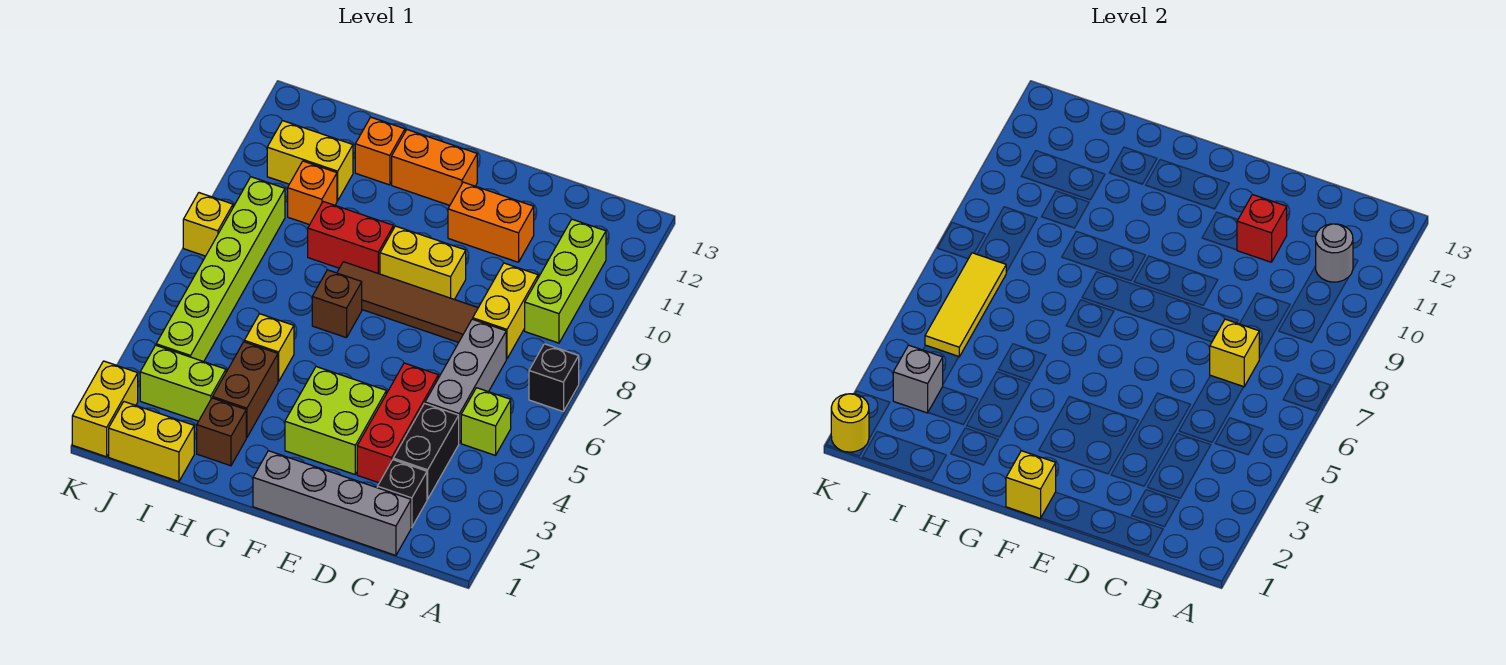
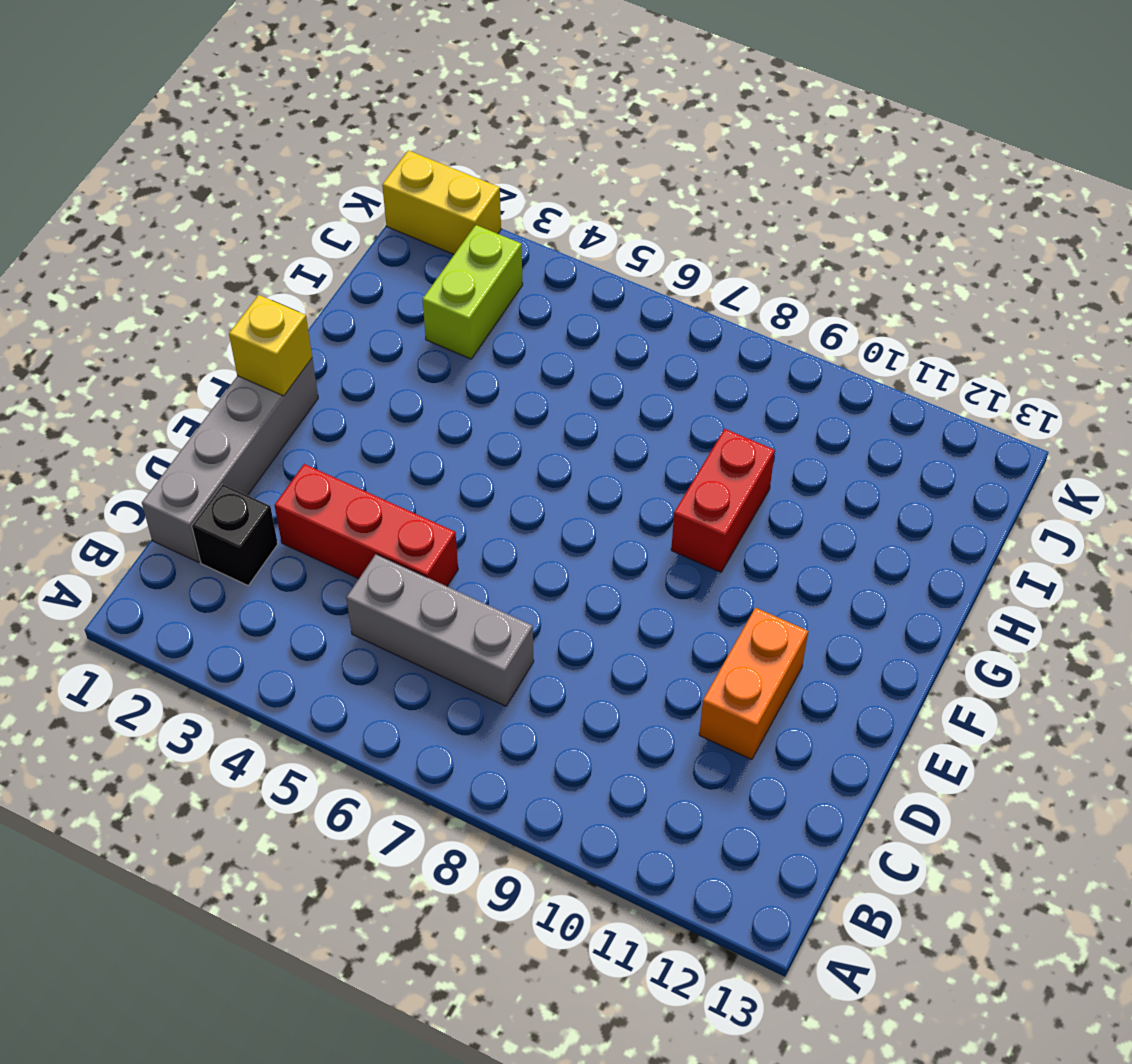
none -> black brick A7 level 1
none -> lime brick B5 level 1
none -> lime brick B9:B11 level 1
none -> black brick C3:C4 level 1

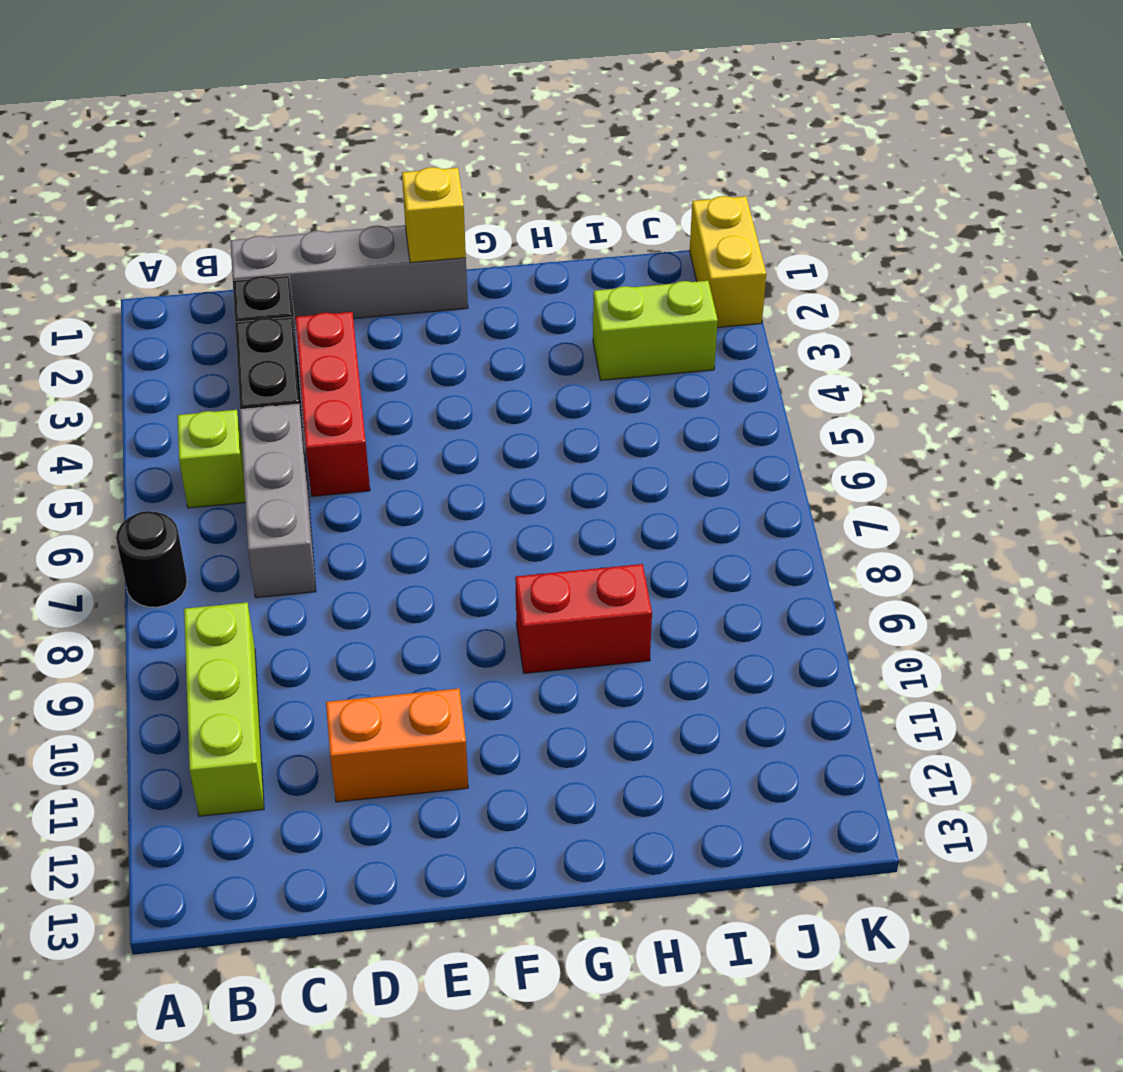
black round brick A7 level 1 -> black brick A7 level 1
none -> yellow brick C8:C9 level 1
none -> brown tile D8:G8 level 1
none -> lime brick E3:F4 level 1
none -> yellow brick E9:F9 level 1

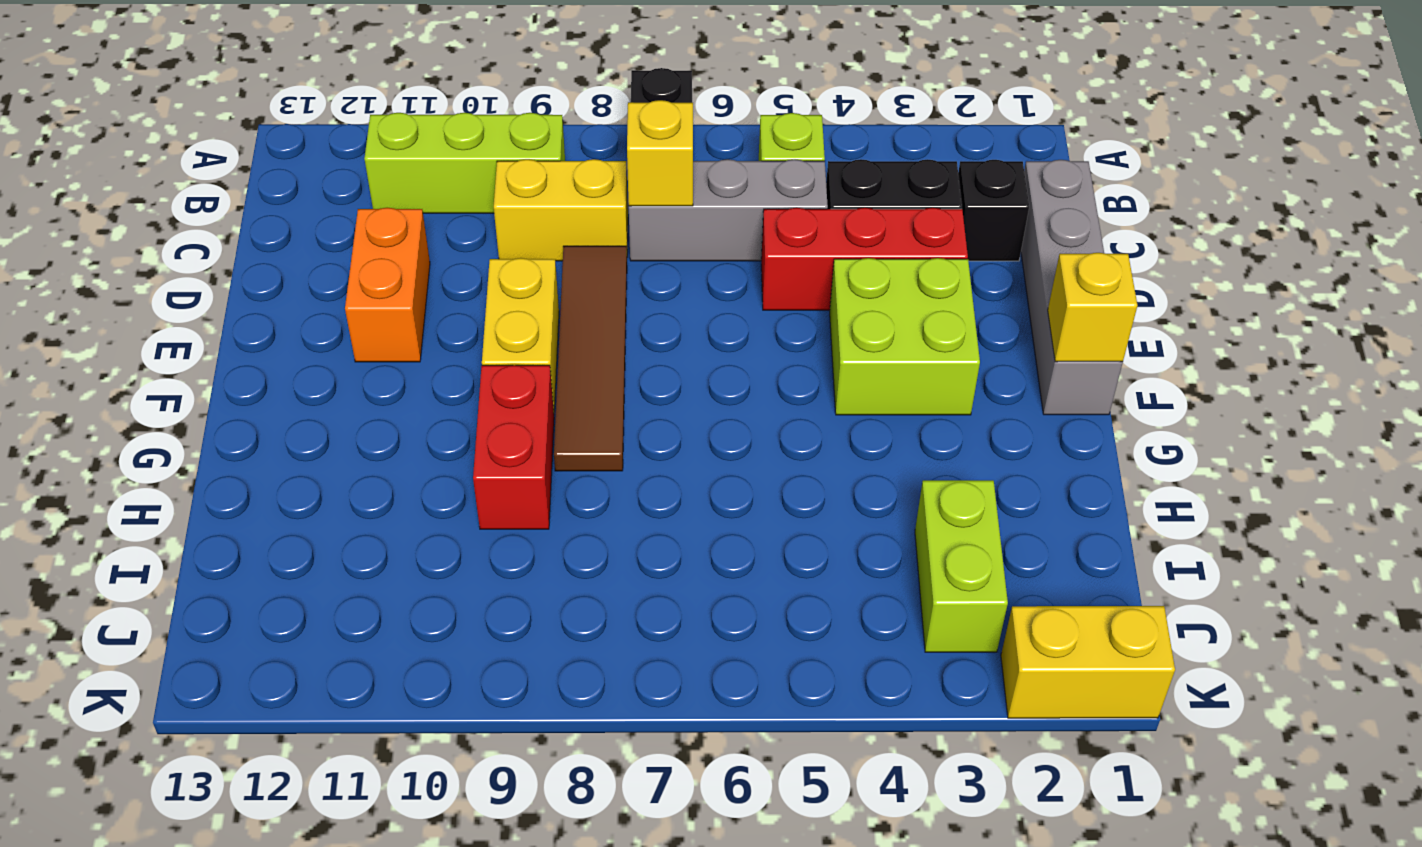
none -> orange brick F12:G12 level 1
none -> brown brick G7 level 1
none -> brown brick H2 level 1
none -> brown brick H3:H4 level 1

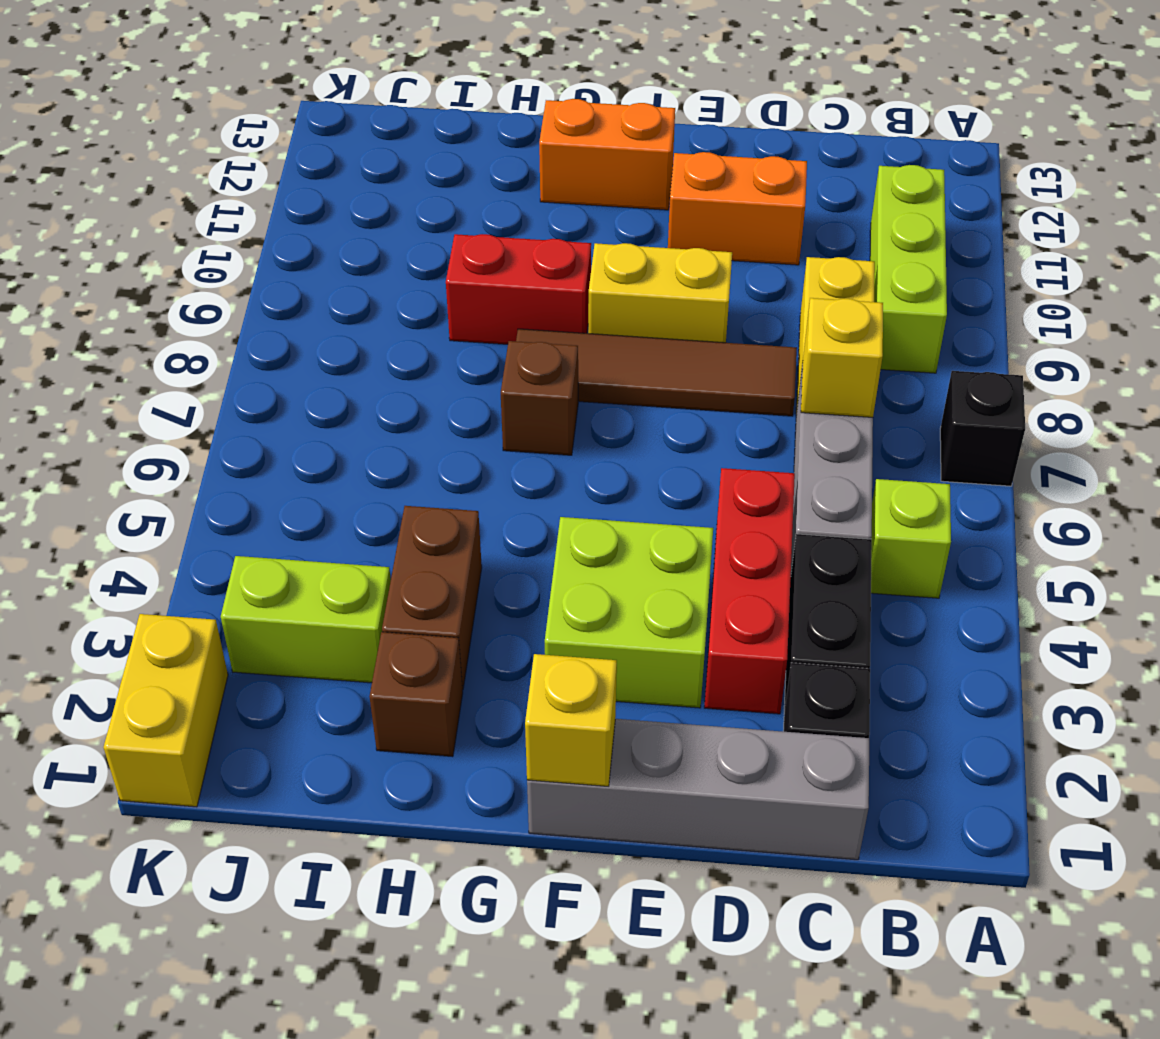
none -> yellow brick H5 level 1
none -> orange brick H12 level 1
none -> yellow brick I1:J1 level 1
none -> orange brick I10 level 1

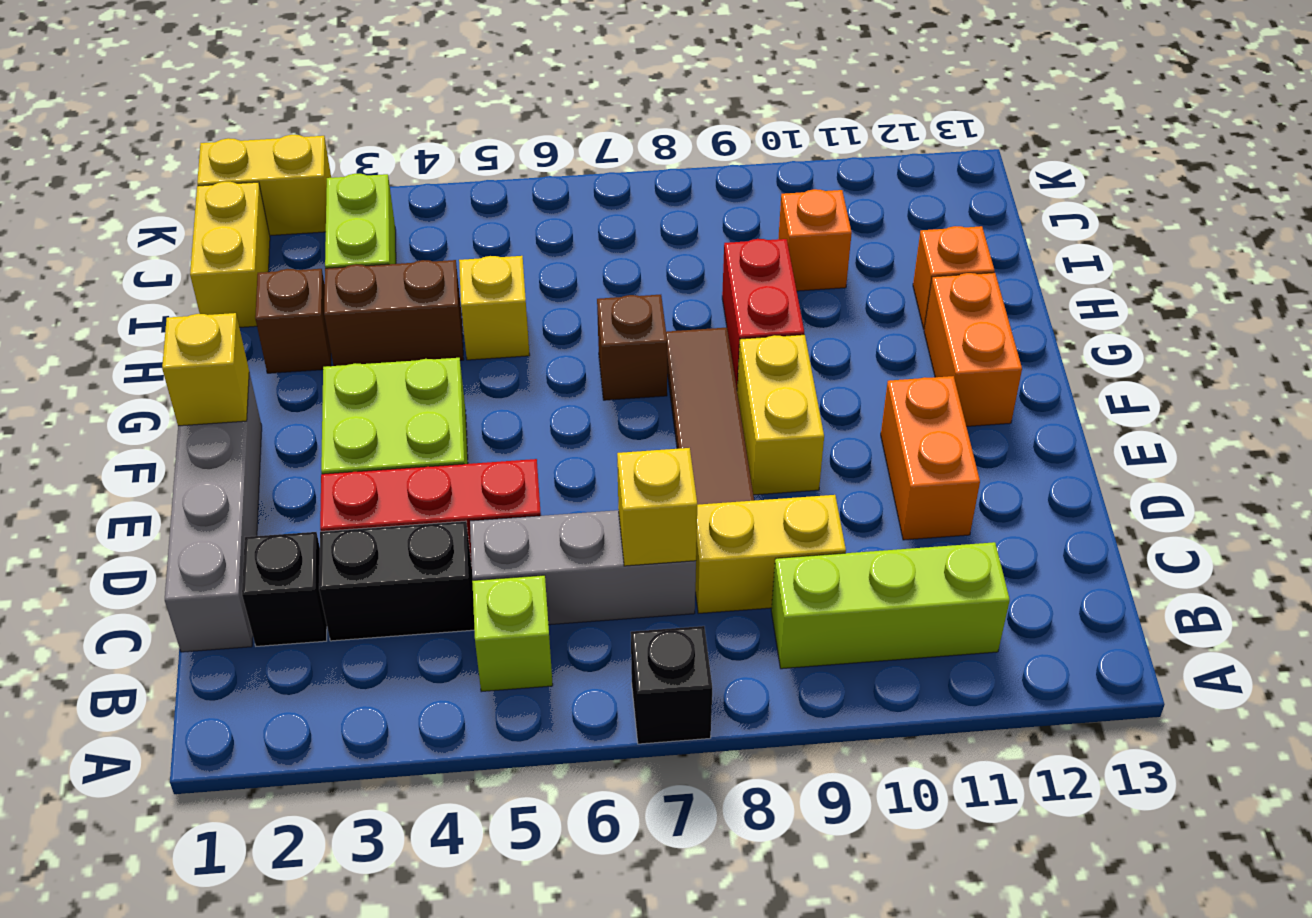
none -> yellow brick I11:J11 level 1
none -> lime brick J4:J9 level 1
none -> yellow brick K8 level 1
none -> grey round brick B11 level 2

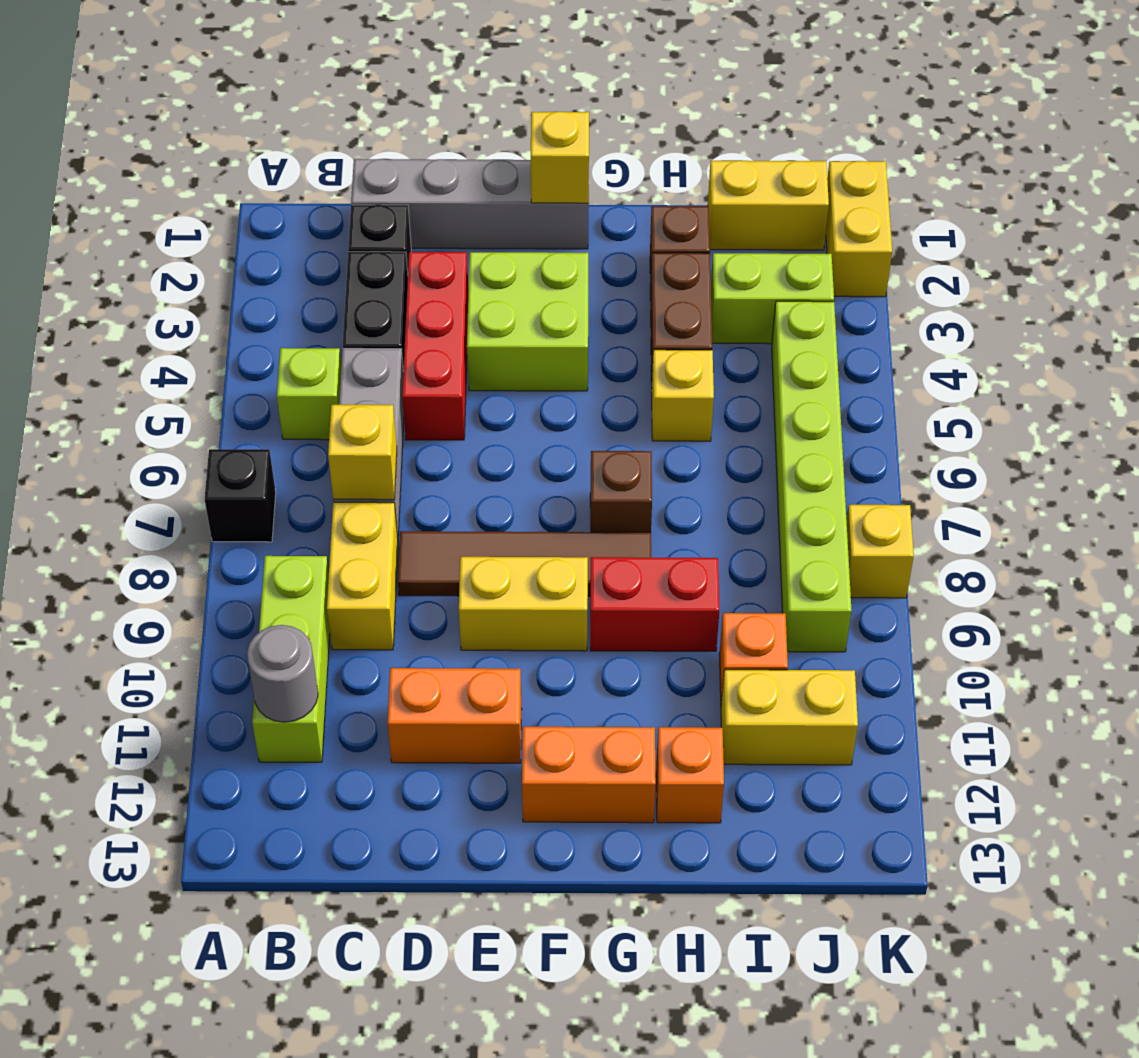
none -> red brick D11 level 2
none -> grey brick J3 level 2
none -> yellow tile J5:J7 level 2
none -> yellow round brick K1 level 2

